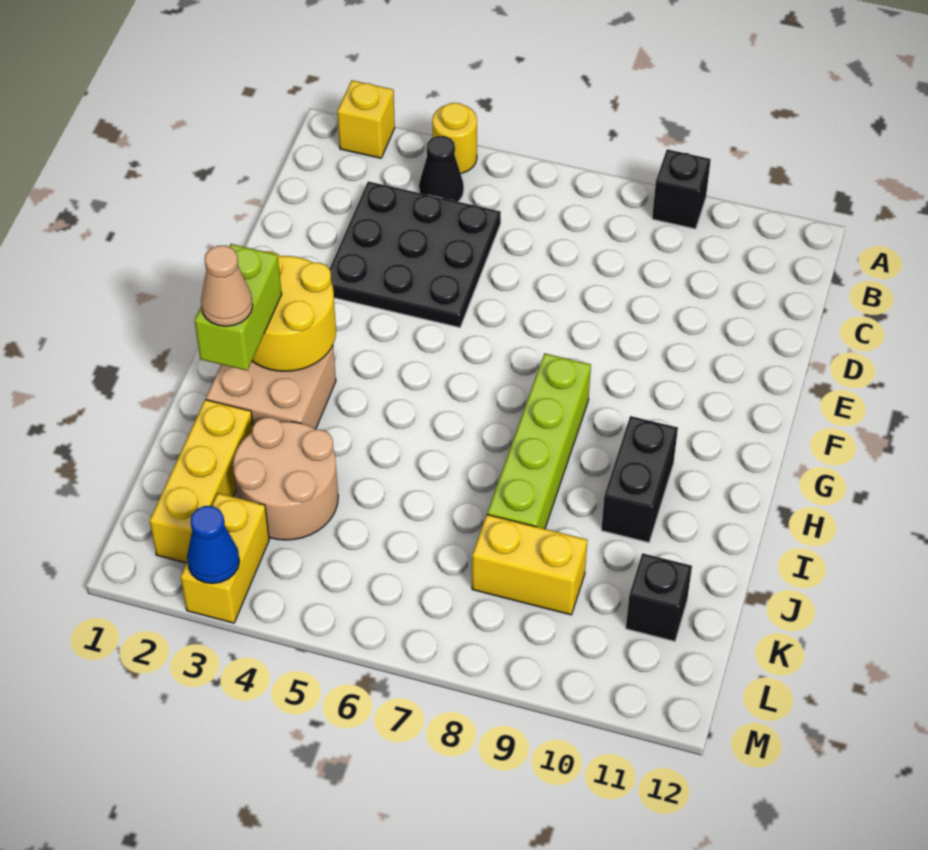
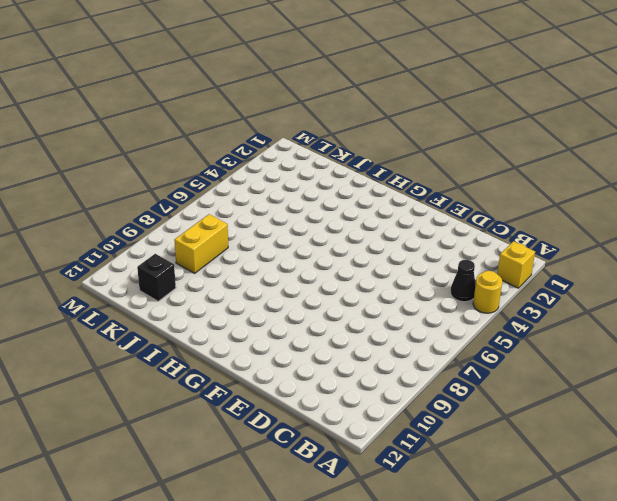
none -> black brick A9 level 1
none -> black plate C3:E5 level 1
none -> lime brick G8:J8 level 1

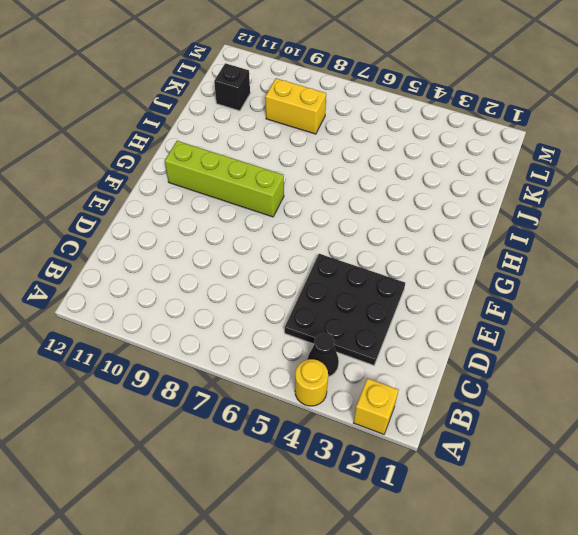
lime brick G8:G11 level 1 -> lime brick G8:J8 level 1
none -> black brick A9 level 1
none -> tan brick H2:I3 level 1
none -> black brick H10:I10 level 1

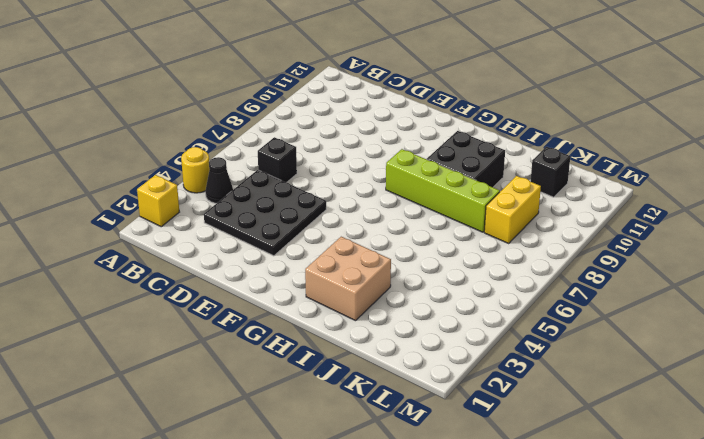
black brick C6 level 1 -> black brick A9 level 1
black brick H9:I10 level 1 -> black brick H10:I10 level 1
none -> yellow brick J2:L2 level 1
none -> tan round brick J3:K4 level 1
none -> yellow brick L3:M3 level 1

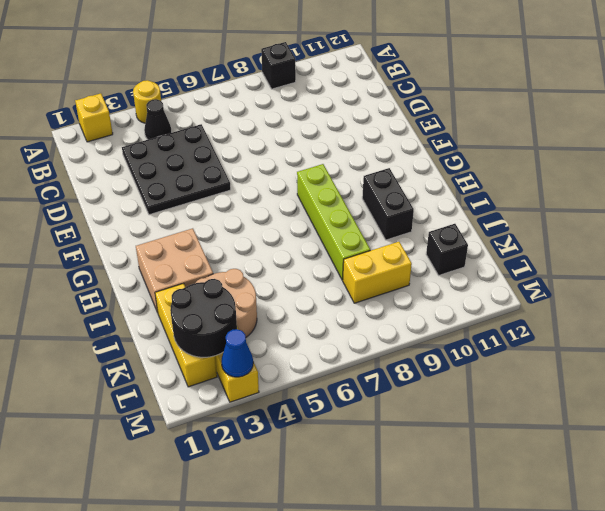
black round brick K2:L3 level 2 -> none
none -> yellow round brick G2:H3 level 2
none -> lime brick H2:I2 level 3
none -> tan cone I2 level 4

